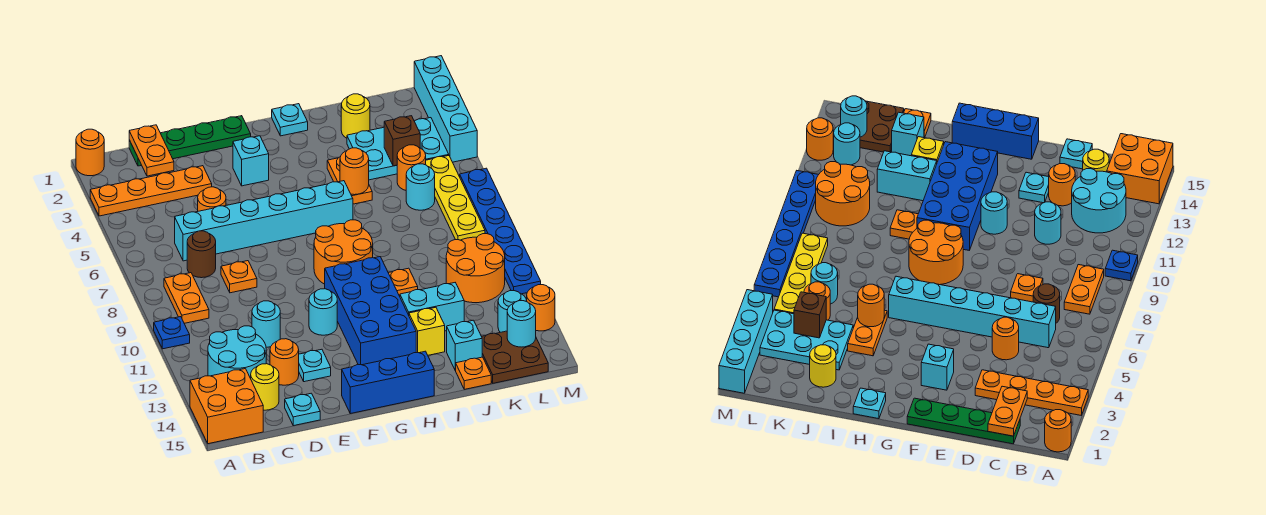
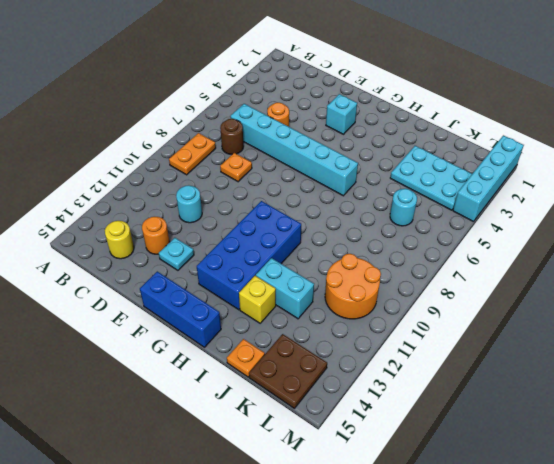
none -> orange round brick A1 level 1
none -> orange plate A3:D3 level 1
none -> blue plate A10 level 1
none -> orange brick A14:B15 level 1

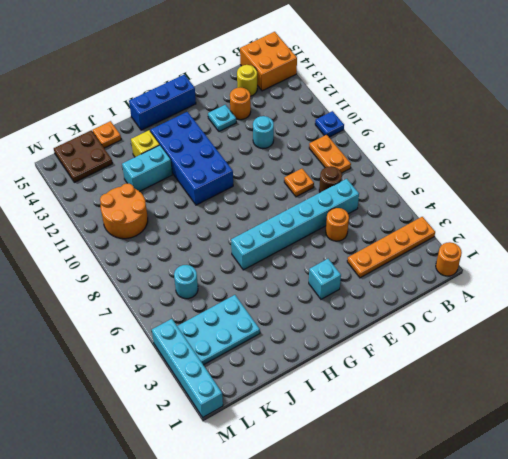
none -> cyan round brick B12:C13 level 1
none -> green plate C1:F1 level 1
none -> cyan plate D15 level 1
none -> cyan round brick F11 level 1

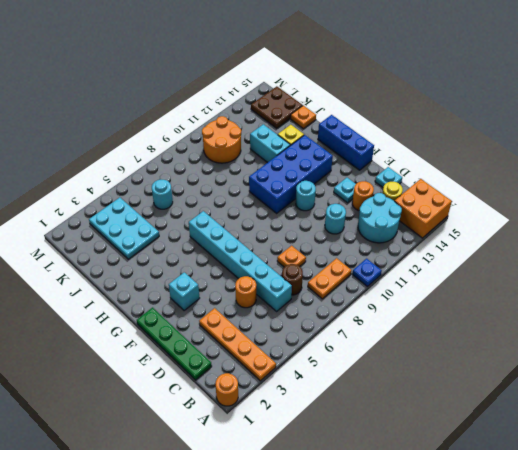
none -> orange round brick G8:H9 level 1
none -> cyan plate H1 level 1
none -> orange plate I4:I5 level 1
none -> orange plate I10 level 1

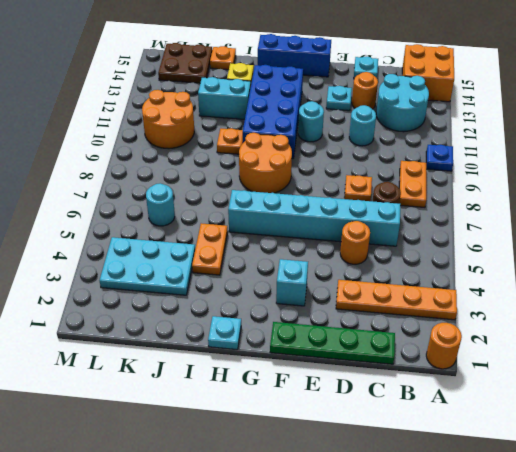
none -> yellow round brick C14 level 1
none -> yellow round brick J2 level 1
none -> cyan brick J14 level 1
none -> orange round brick K5 level 1

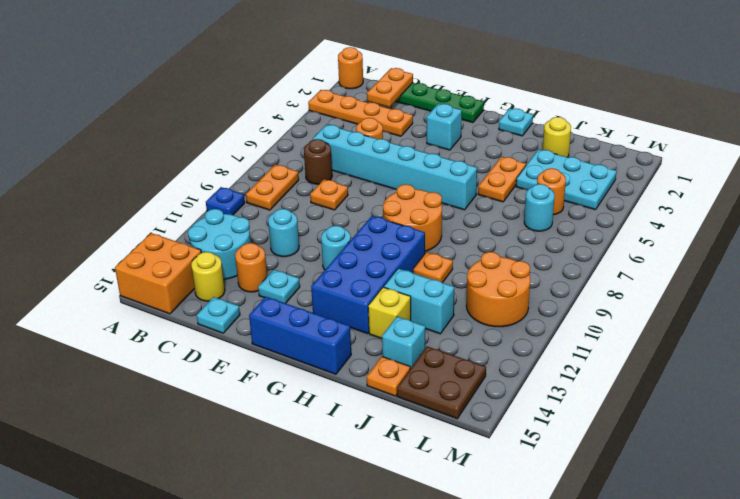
none -> yellow plate L5:L8 level 1
none -> cyan round brick L13 level 1
none -> cyan brick M1:M4 level 1
none -> blue plate M6:M11 level 1

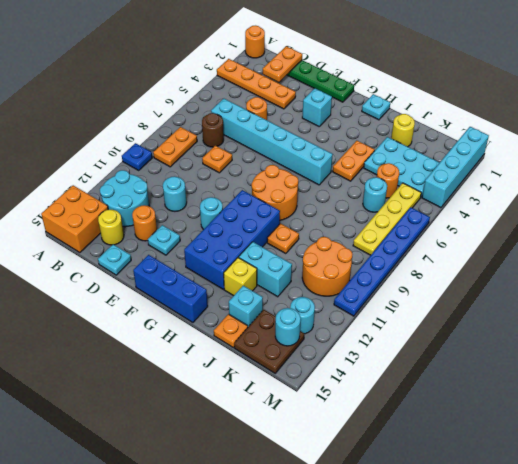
none -> orange round brick M13 level 1
none -> orange round brick I5 level 2
none -> brown brick K4 level 2

